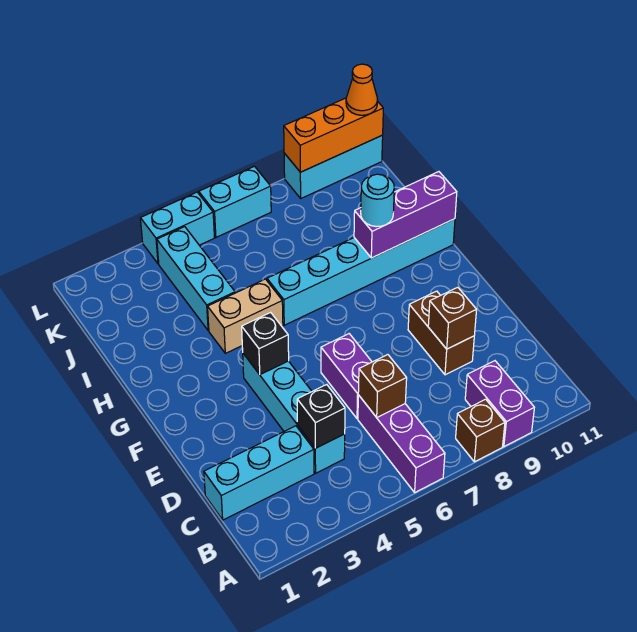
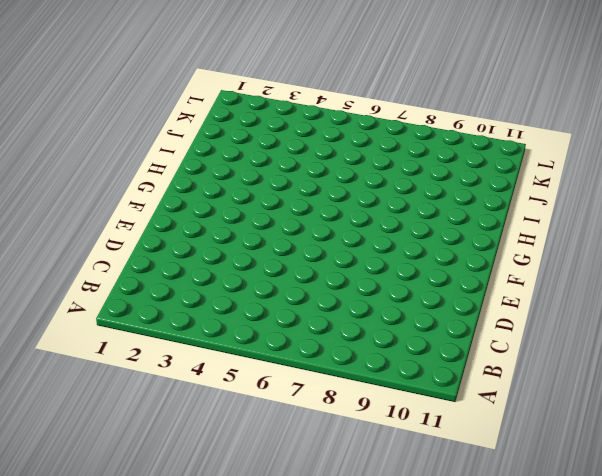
none -> purple brick A6:C6 level 1
none -> brown brick A8 level 1
none -> purple brick A9:B9 level 1

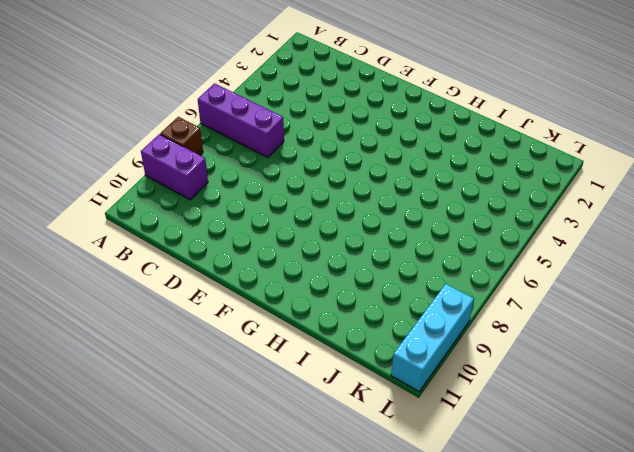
none -> cyan brick C1:C3 level 1
none -> cyan brick C4:F4 level 1
none -> purple brick D6:E6 level 1

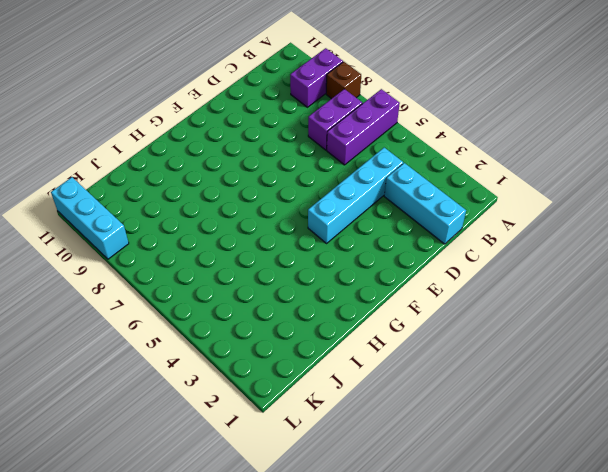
purple brick B7:C7 level 1 -> purple brick D6:E6 level 1
none -> brown brick D9:E9 level 1
none -> tan brick H4:H5 level 1
none -> cyan brick H6:H11 level 1

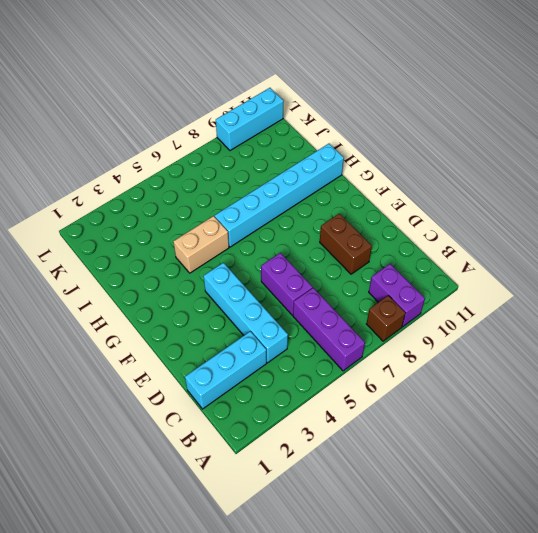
none -> cyan brick I4:K4 level 1
none -> cyan brick L4:L5 level 1
none -> cyan brick L6:L7 level 1

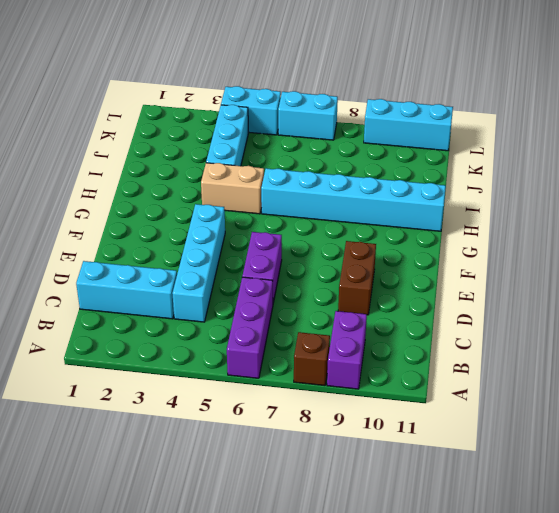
none -> black brick C4 level 2
none -> brown brick C6 level 2
none -> brown brick D9 level 2

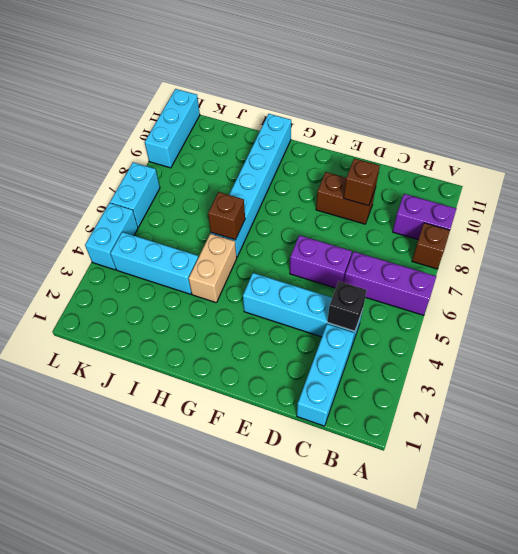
brown brick H6 level 2 -> brown brick C6 level 2
none -> black brick F4 level 2
none -> purple brick H9:H11 level 2
none -> orange brick L9:L11 level 2

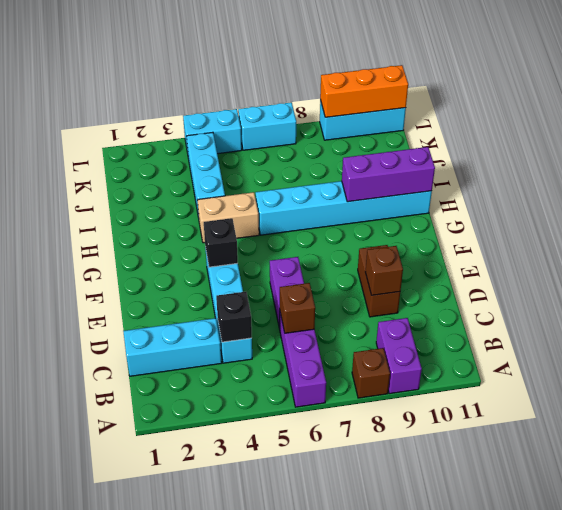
none -> cyan round brick H9 level 3
none -> orange cone L11 level 3

